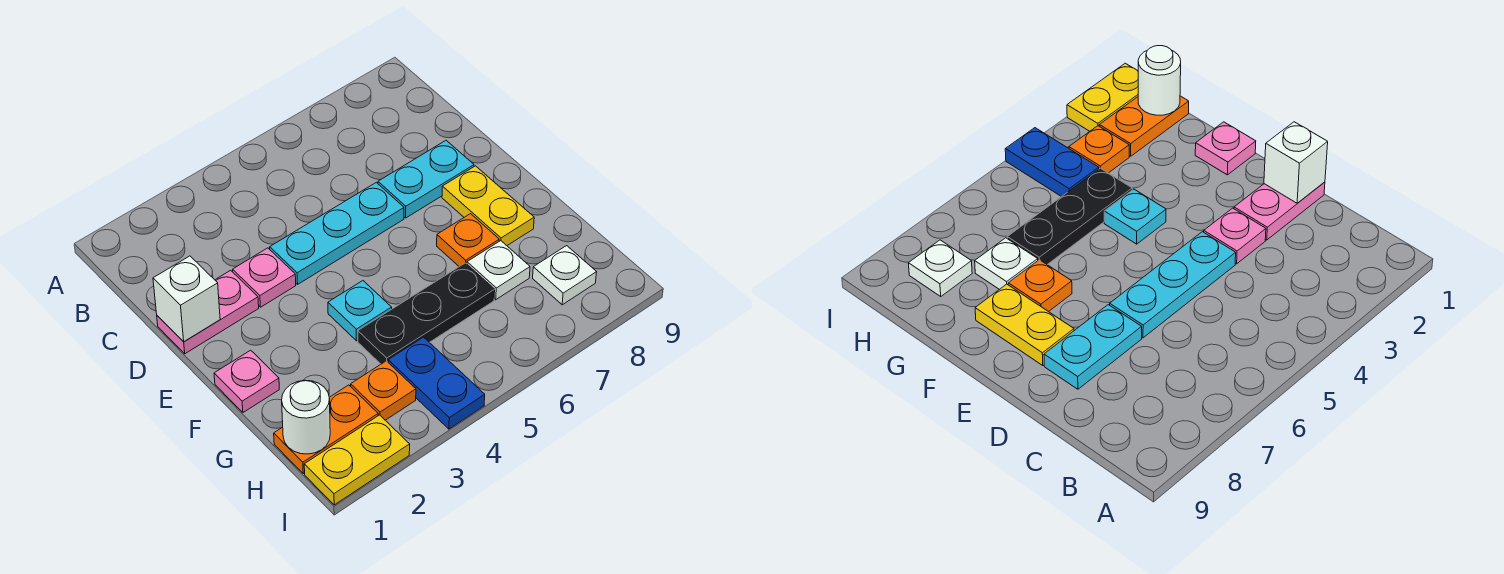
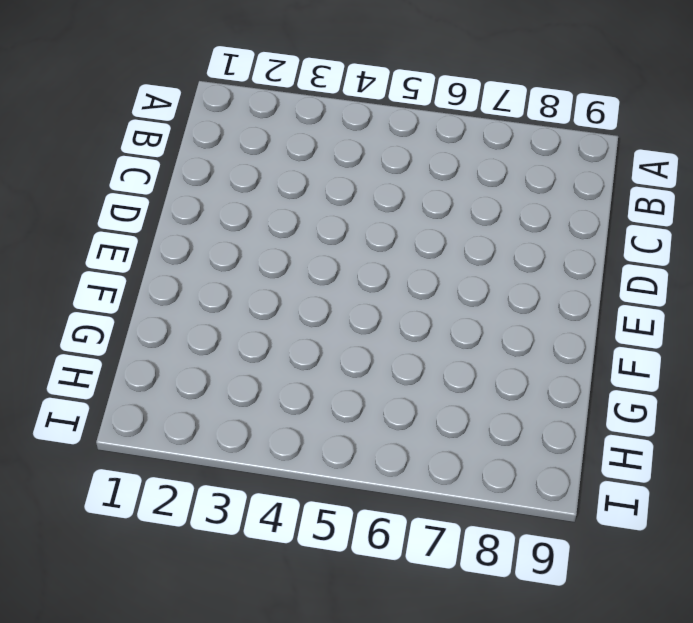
none -> pink plate D1:D2 level 1
none -> pink plate D3 level 1
none -> cyan plate D4:D6 level 1

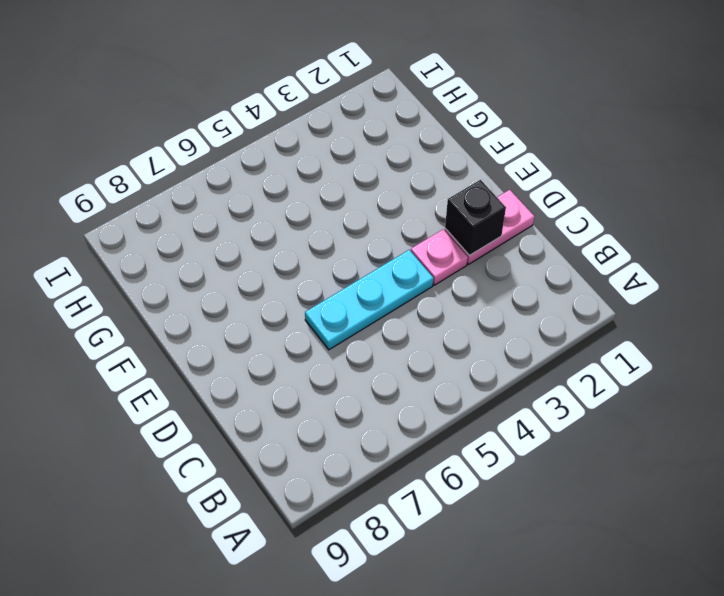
black brick D2 level 2 -> none
none -> cyan plate D7:D8 level 1
none -> yellow plate E8:F8 level 1
none -> pink plate F1 level 1

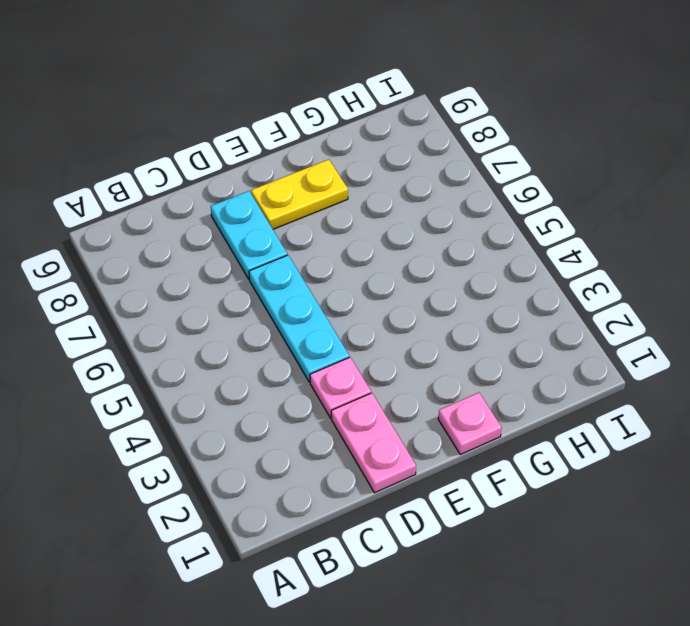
none -> cyan plate F4 level 1
none -> orange plate F7 level 1
none -> black plate G4:G6 level 1

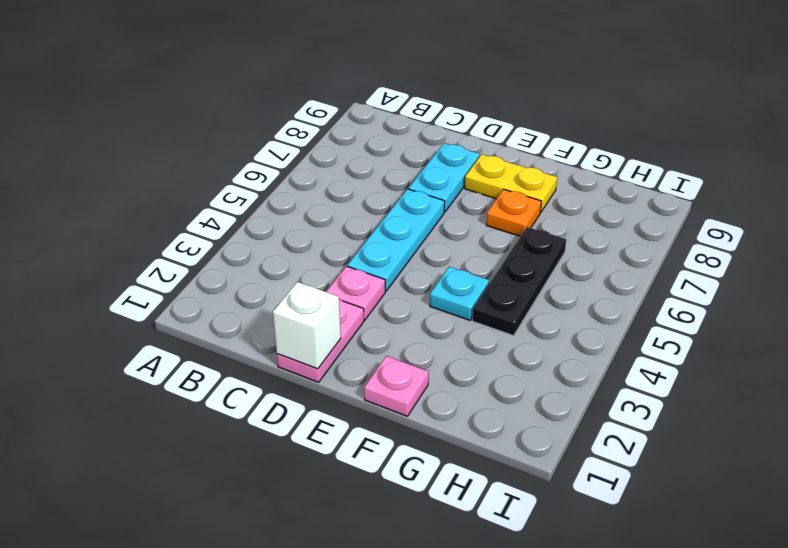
none -> white plate G7 level 1
none -> orange plate H1:H2 level 1
none -> orange plate H3 level 1

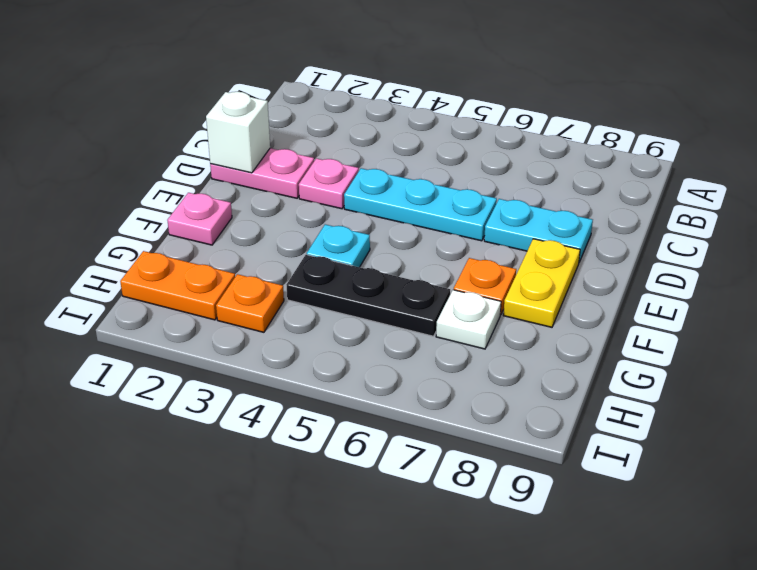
none -> blue plate H4:I4 level 1
none -> white plate H8 level 1
none -> yellow plate I1:I2 level 1

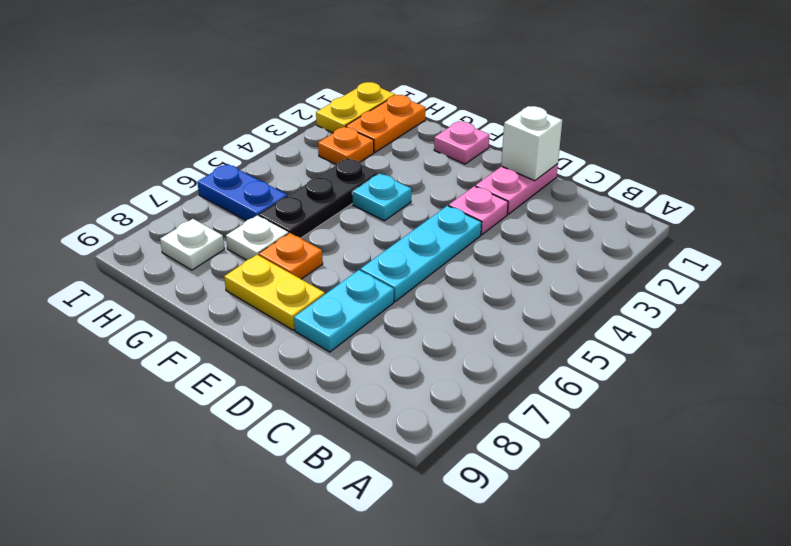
blue plate H6:I6 level 1 -> blue plate H4:I4 level 1
none -> white round brick H1 level 2

